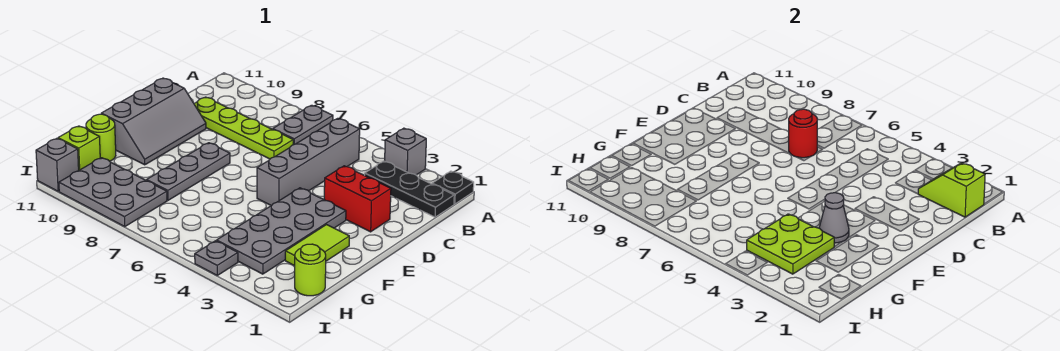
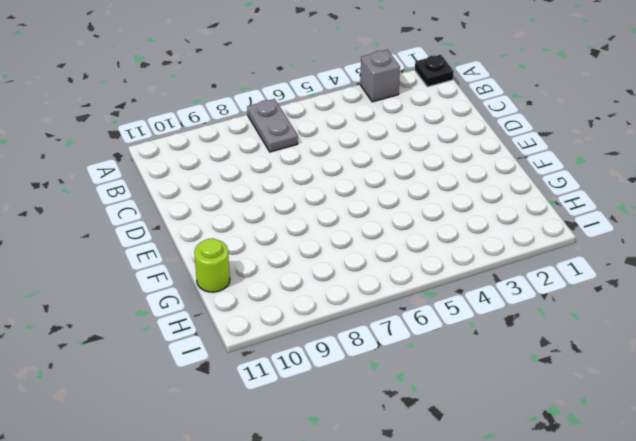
none -> black plate B1:B3 level 1
none -> grey brick B5:E5 level 1
none -> lime plate C7:C10 level 1

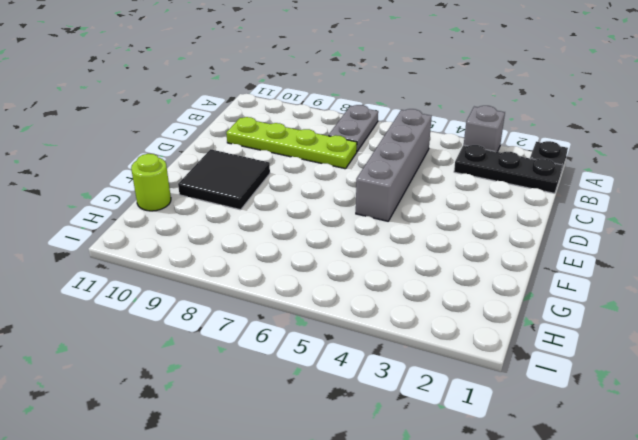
black tile E9:F10 level 1 -> grey slope D10:F11 level 1 top 11
none -> red brick D2:D3 level 1
none -> grey plate E3:H4 level 1
none -> grey plate E8:G8 level 1

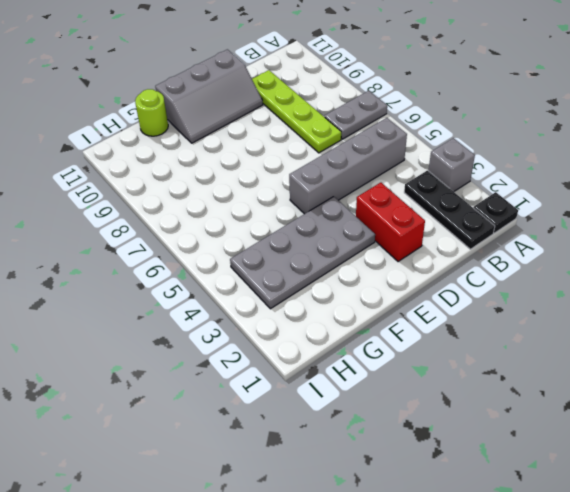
none -> grey plate E8:G8 level 1
none -> lime tile F2:G2 level 1
none -> lime round brick H1 level 1

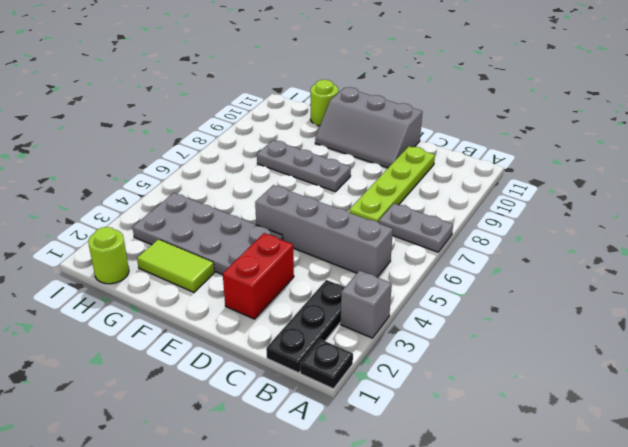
none -> grey plate H8:I10 level 1
none -> lime brick H11 level 1
none -> grey plate I4 level 1

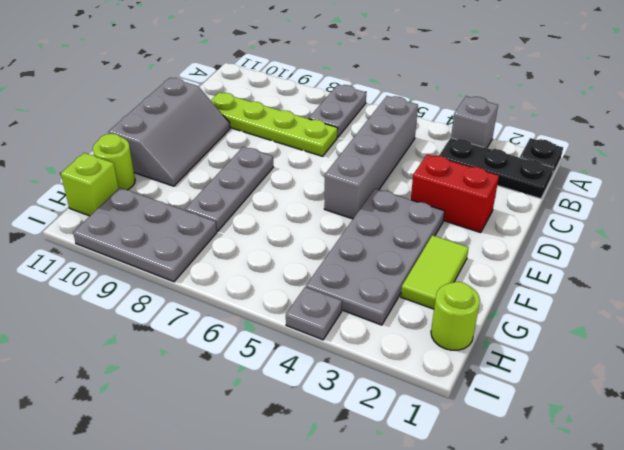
none -> grey brick I11 level 1
none -> lime slope B1:B2 level 2 top 1
none -> red round brick C7 level 2

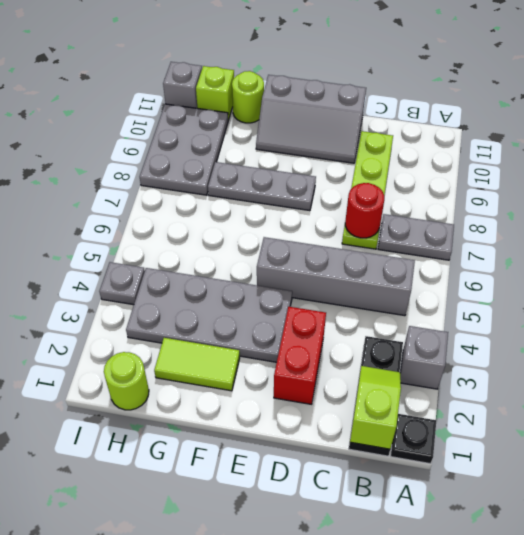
none -> grey cone F3 level 2
none -> lime plate G3:H4 level 2

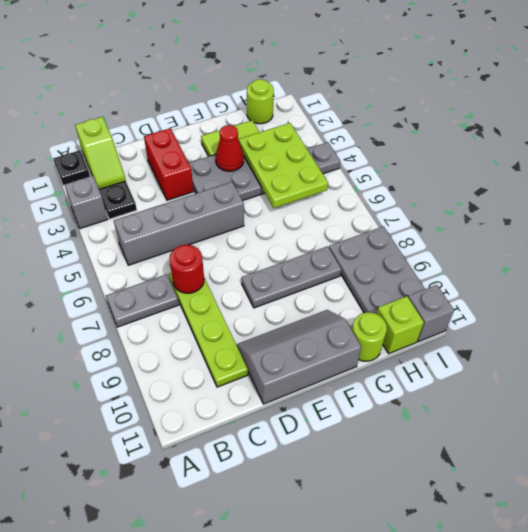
red cone F3 level 2 -> grey cone F3 level 2
lime plate G3:H5 level 2 -> lime plate G3:H4 level 2

